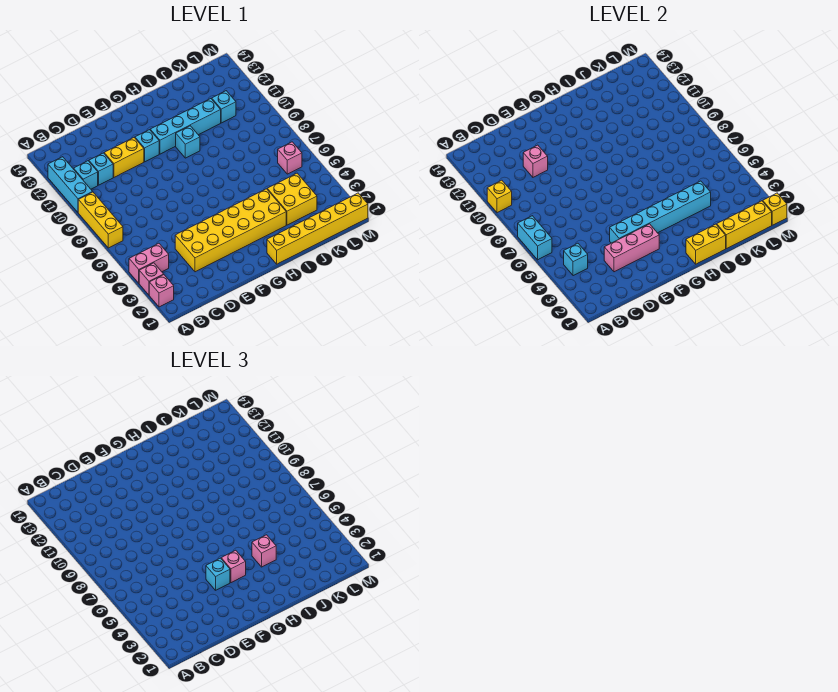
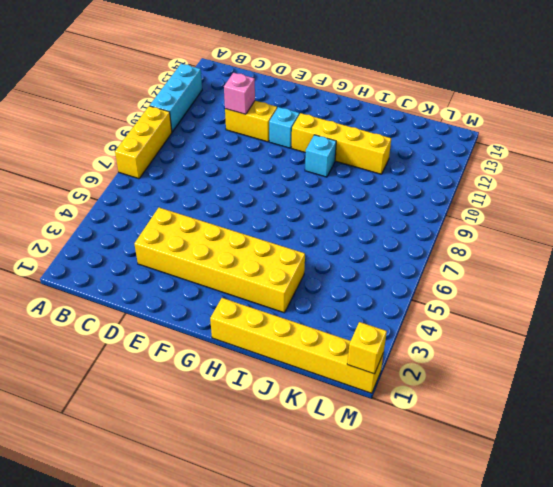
yellow brick G11:J11 level 1 -> cyan brick G11:J11 level 1
none -> pink brick A2 level 1
none -> pink brick A3 level 1
none -> pink brick A4:B4 level 1

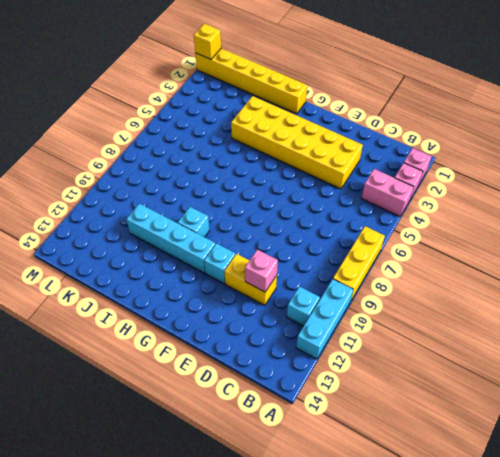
none -> cyan brick C11 level 1
none -> yellow brick J3:K4 level 1
none -> cyan brick K11 level 1

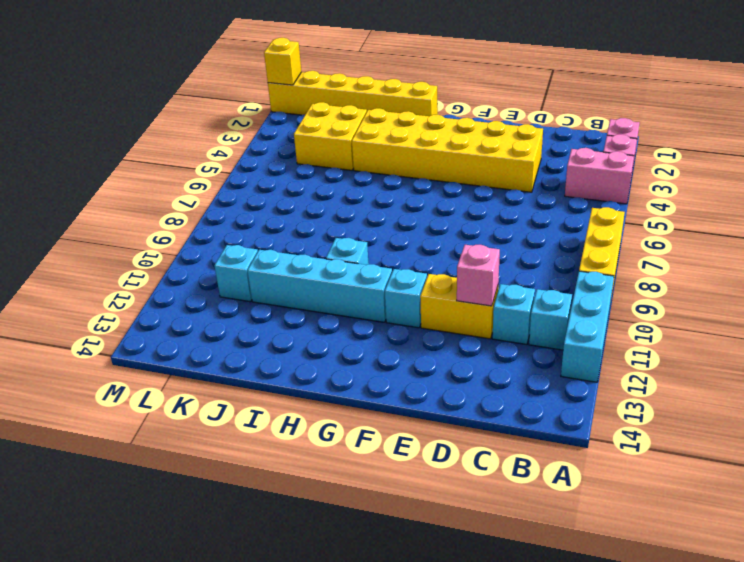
none -> pink brick L6 level 1
none -> cyan brick A6:A7 level 2
none -> yellow brick A10 level 2

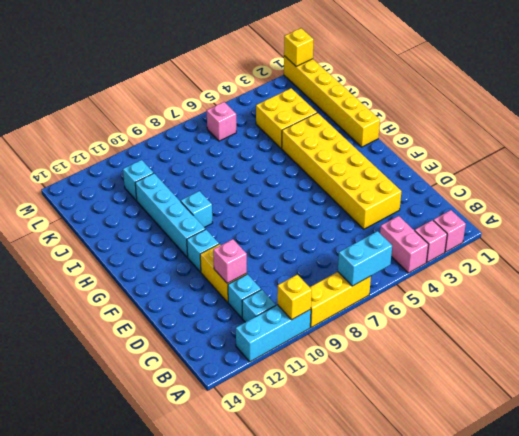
none -> cyan brick B4 level 2
none -> pink brick D3:F3 level 2
none -> cyan brick E4:J4 level 2

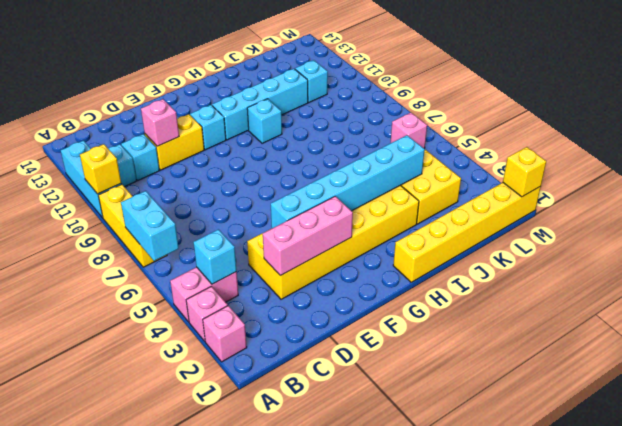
none -> yellow brick H1:I1 level 2
none -> yellow brick J1:L1 level 2
none -> cyan brick F4 level 3

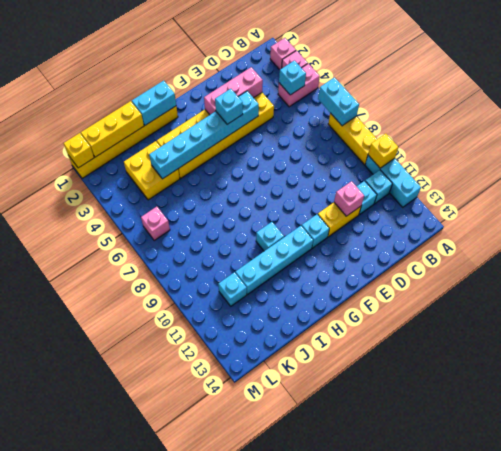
cyan brick H1:I1 level 2 -> yellow brick H1:I1 level 2
none -> pink brick G4 level 3
none -> pink brick I4 level 3

